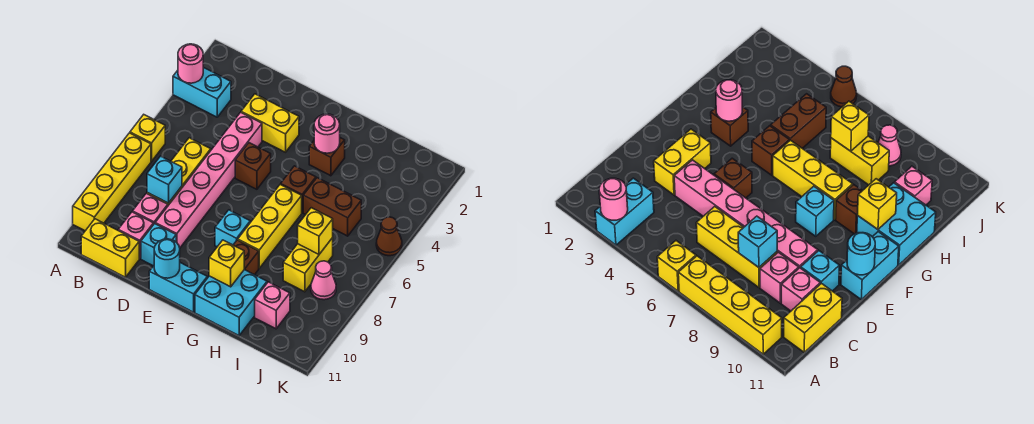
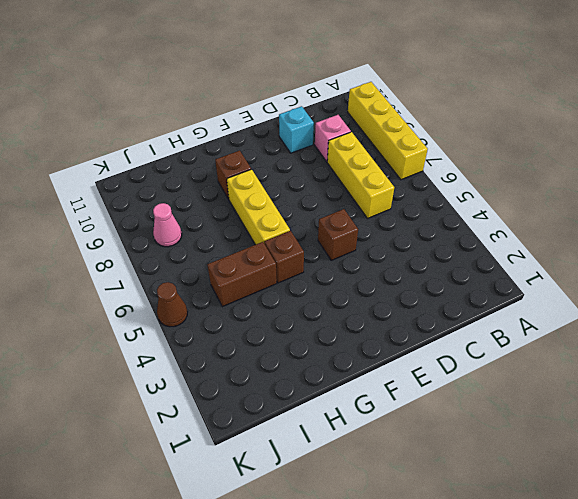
none -> cyan brick A3:B3 level 1
none -> yellow brick A6 level 1
none -> yellow brick B11:C11 level 1

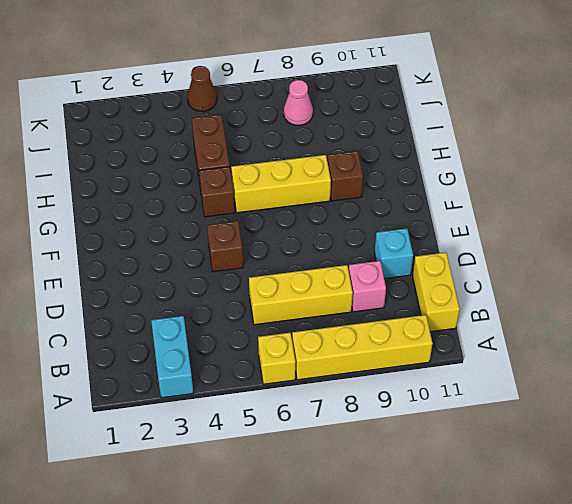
none -> pink brick C10 level 1
none -> yellow brick D3:E3 level 1
none -> pink brick D4:D9 level 1

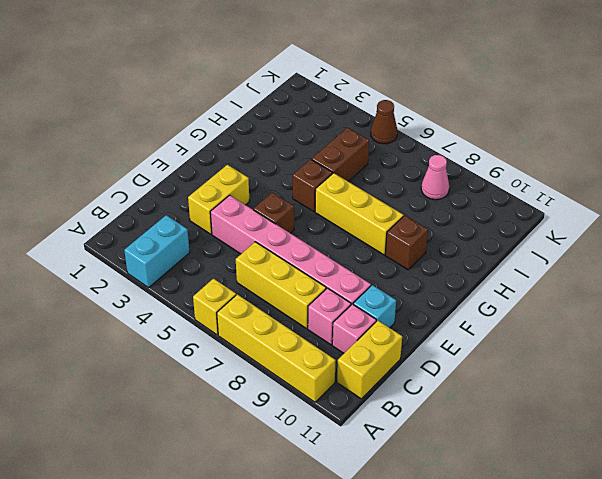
none -> cyan brick E11:F11 level 1
none -> cyan brick F8 level 1
none -> brown brick G3 level 1

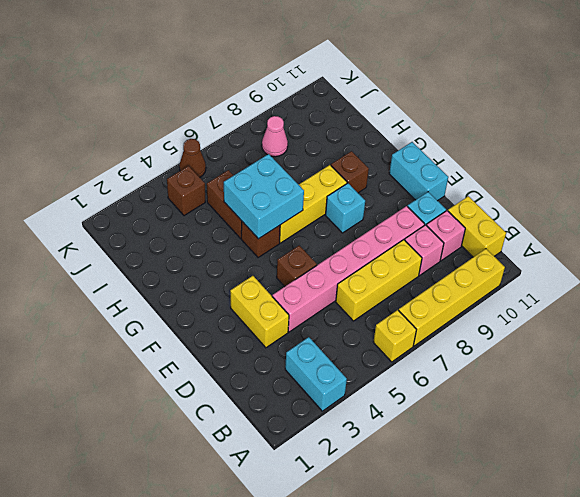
cyan brick G5:H6 level 2 -> cyan brick G10:H11 level 1
brown brick J4 level 1 -> brown brick G3 level 1
none -> yellow brick I7:I8 level 1
none -> pink brick I10 level 1
none -> pink round brick A3 level 2

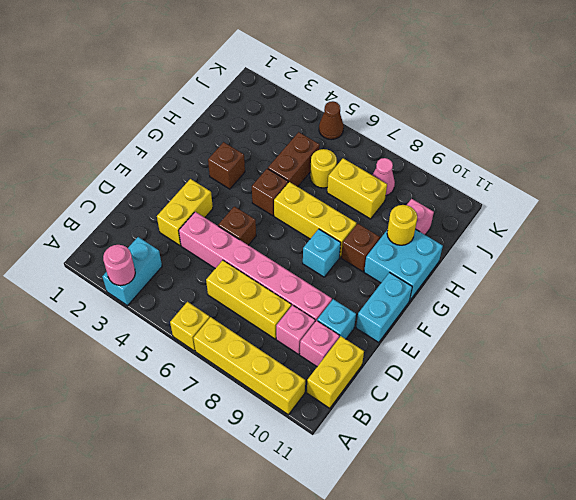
yellow round brick H10 level 2 -> none
yellow round brick I6 level 1 -> none
none -> cyan brick C8 level 2
none -> cyan round brick E11 level 2
none -> pink round brick G3 level 2

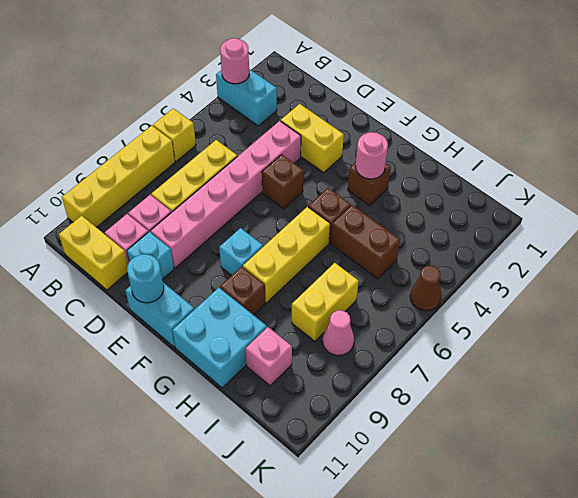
none -> cyan brick C8 level 2
none -> yellow brick G10 level 2
none -> yellow brick I7 level 2

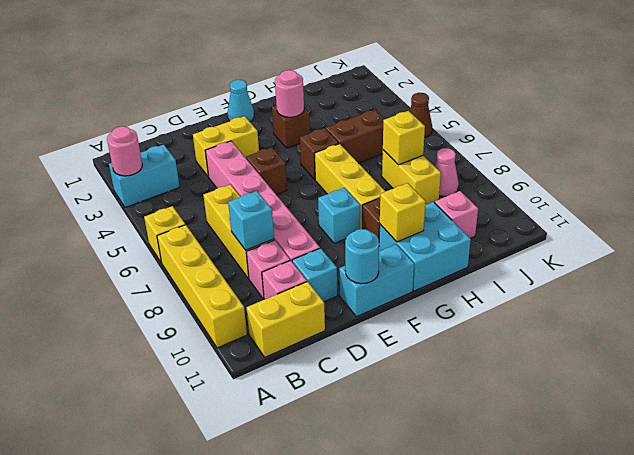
cyan cone F1 level 1 -> none

